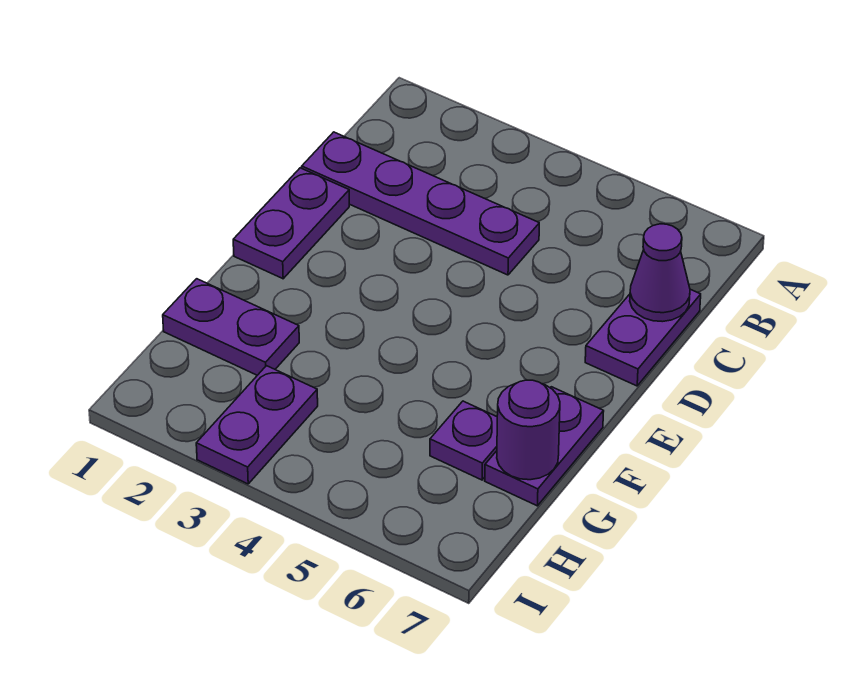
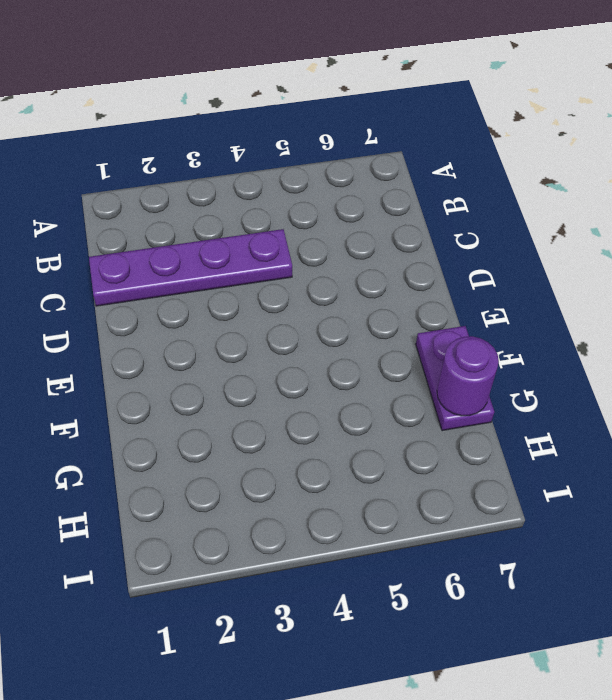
none -> purple plate C7:D7 level 1
none -> purple plate D1:E1 level 1

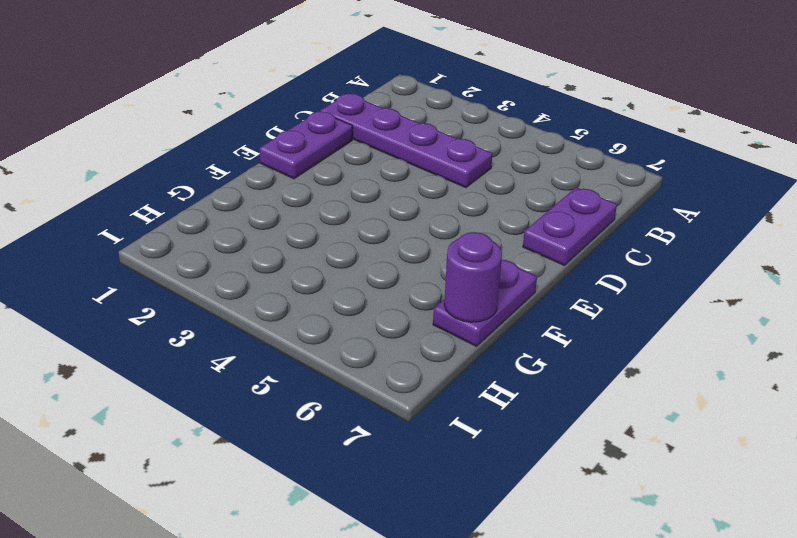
none -> purple plate G1:G2 level 1
none -> purple plate G6 level 1

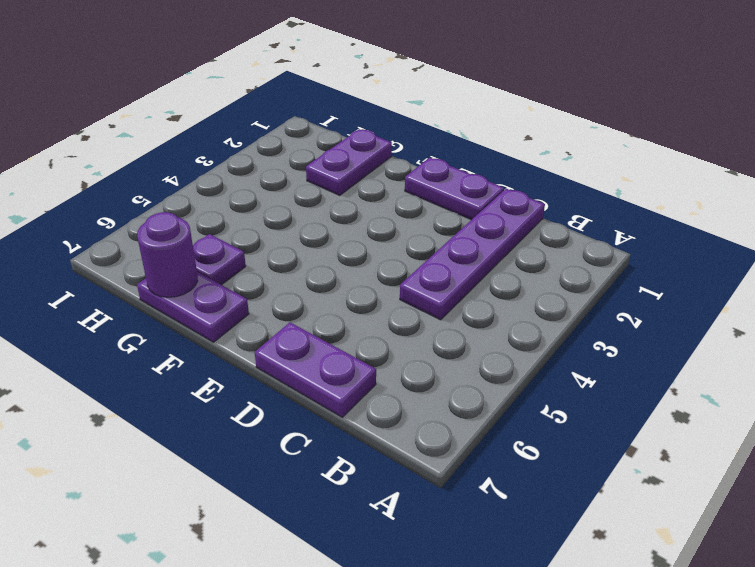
none -> purple plate H3:I3 level 1
none -> purple cone C7 level 2

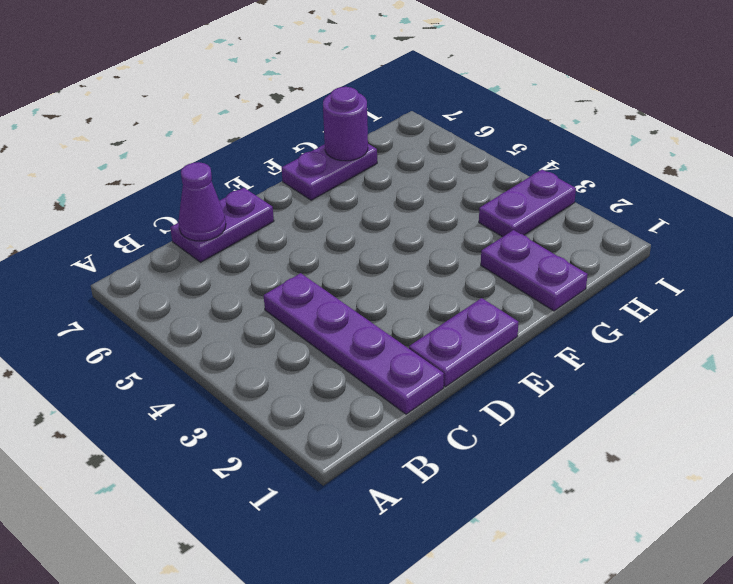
none -> purple plate G6 level 1

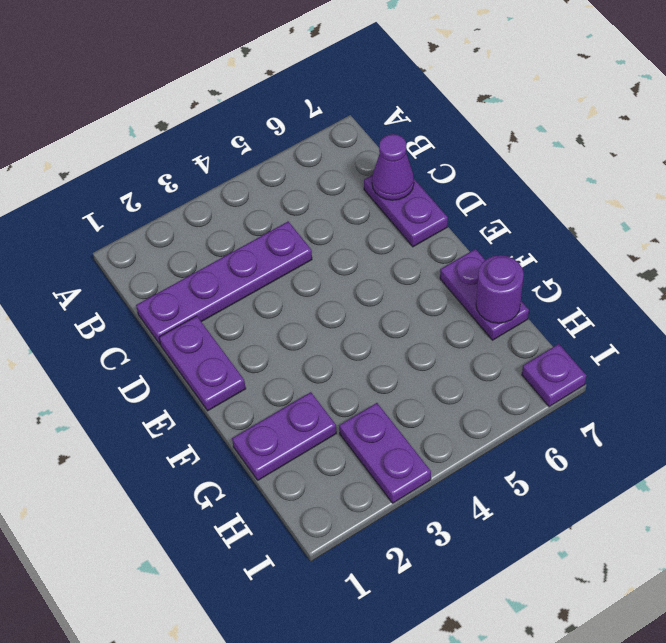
purple plate I7 level 1 -> purple plate G6 level 1

